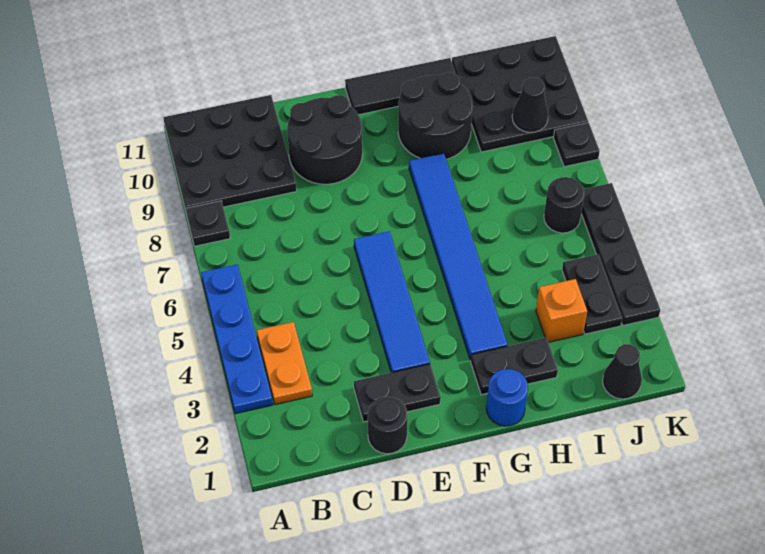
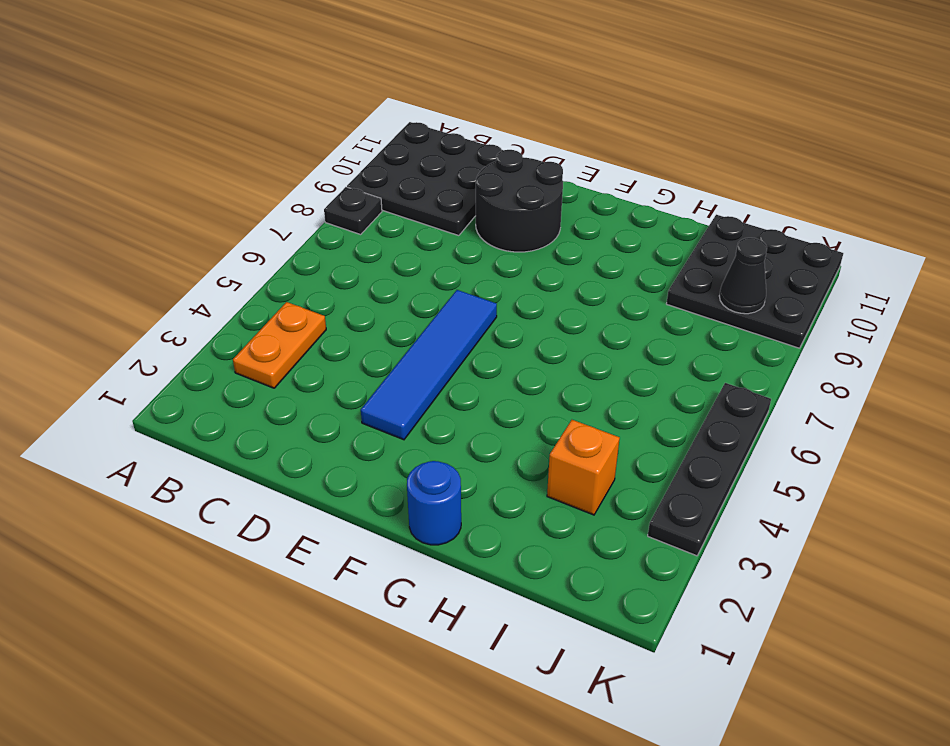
none -> blue plate A3:A6 level 1
none -> black round brick D1 level 1
none -> black plate D2:E2 level 1

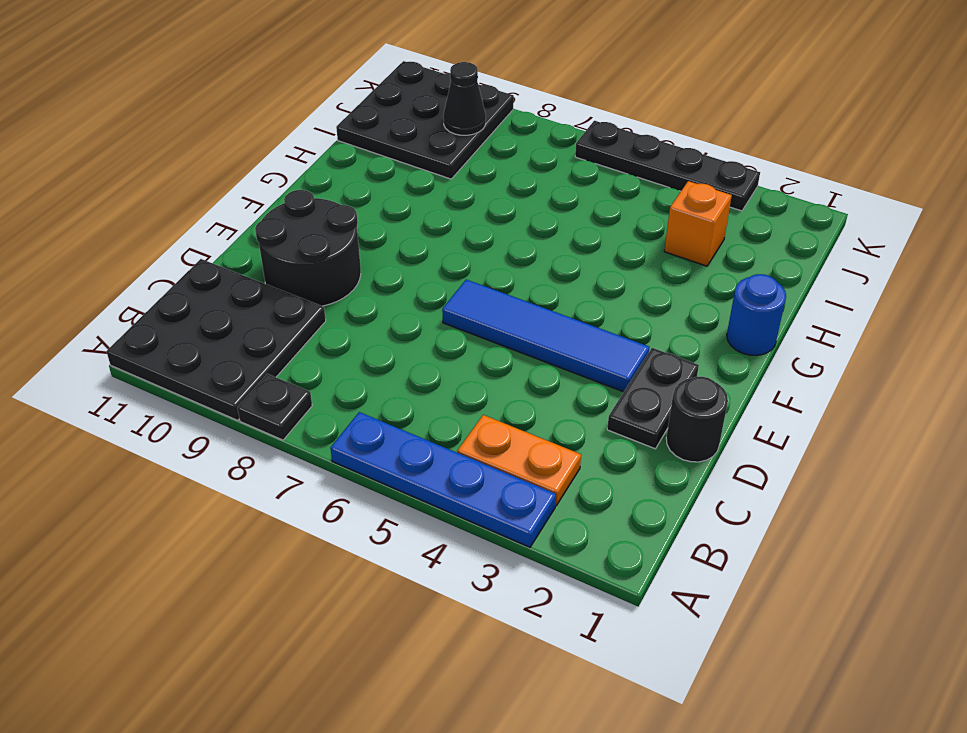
none -> black tile F11:H11 level 1
none -> black plate G2:H2 level 1
none -> blue tile G3:G8 level 1

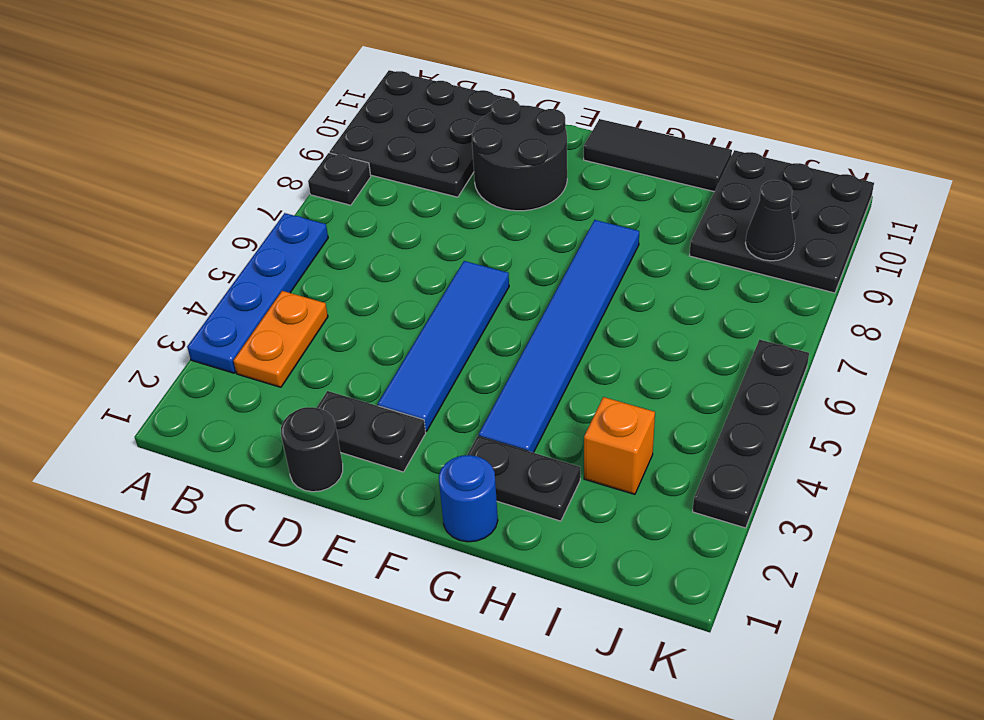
none -> black round brick G9:H10 level 1
none -> black cone J1 level 1
none -> black plate J3:J4 level 1

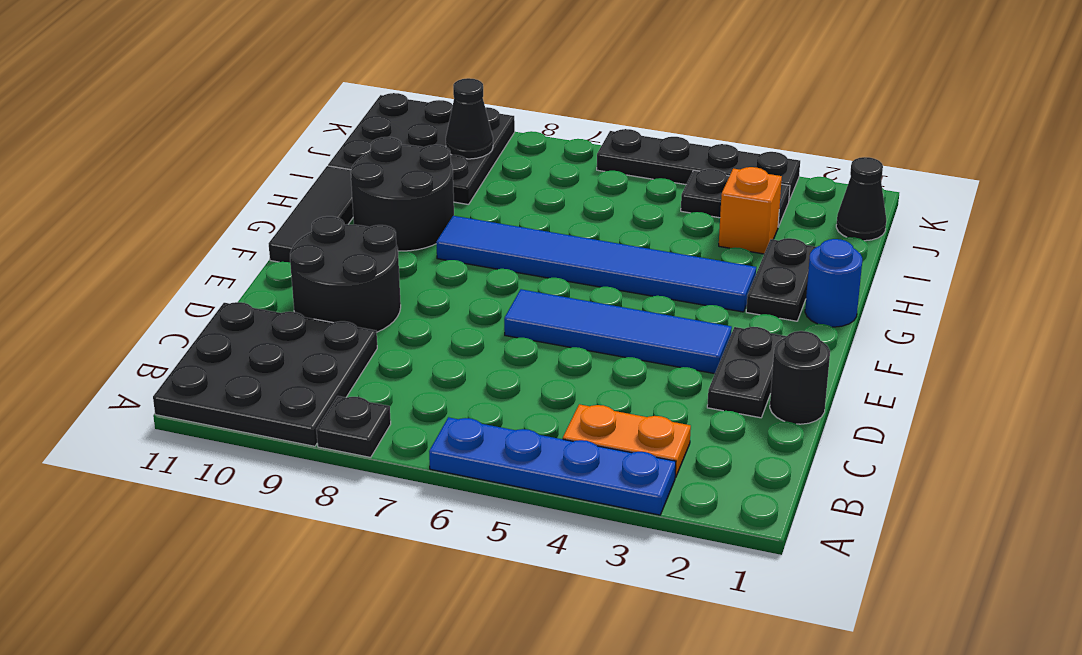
none -> black round brick J6 level 1
none -> black plate K8 level 1

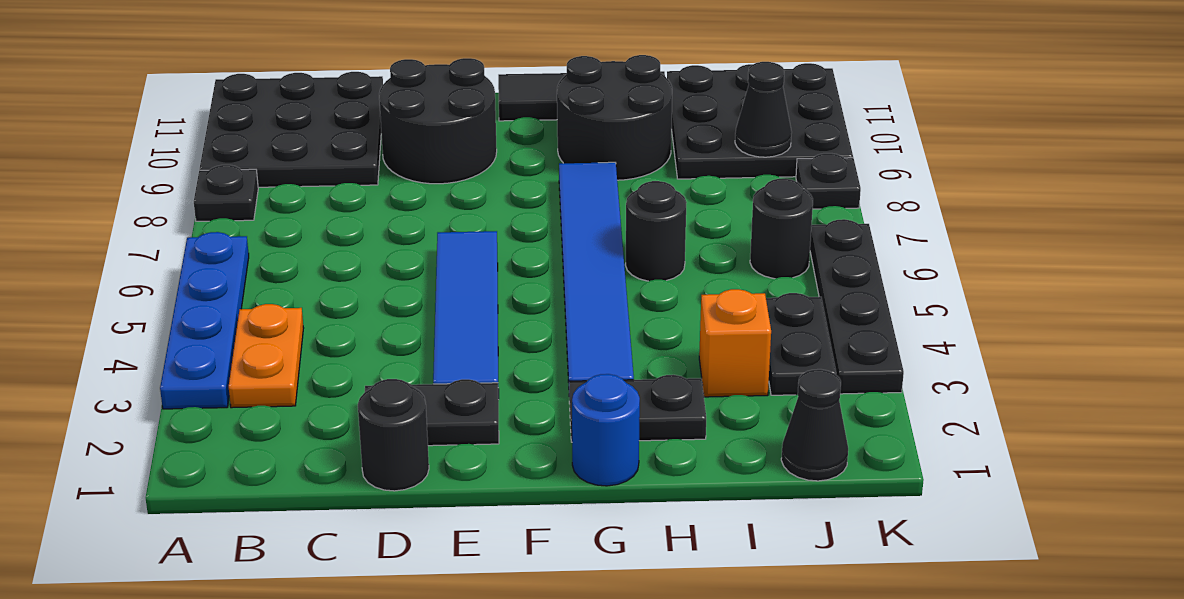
black round brick H6 level 1 -> none

